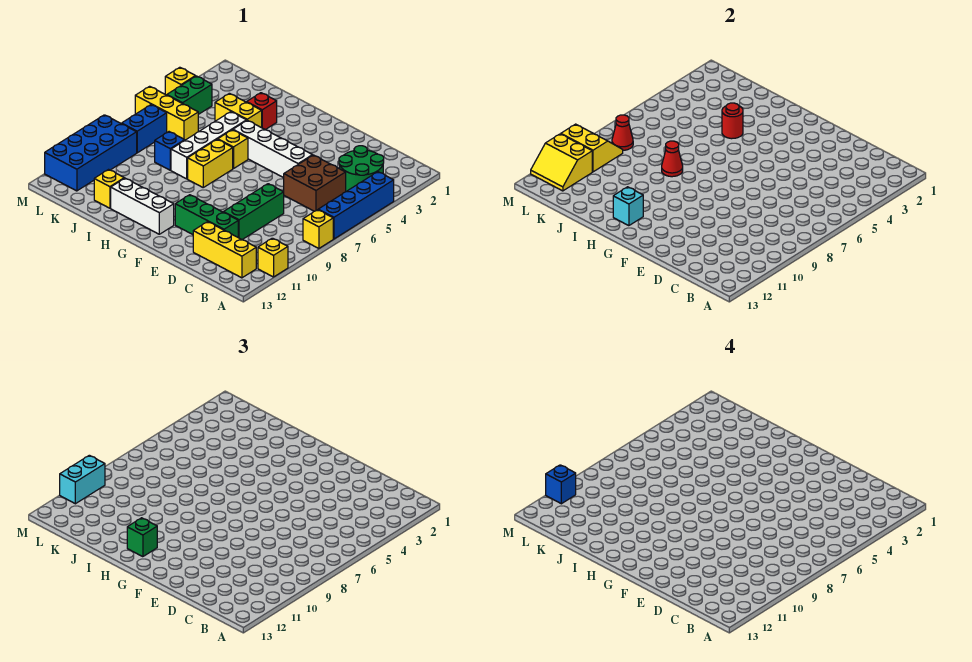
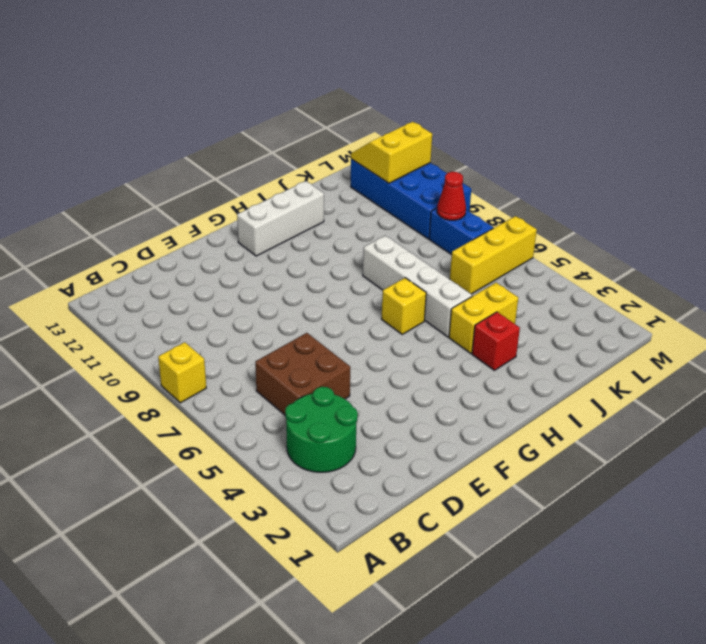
none -> blue brick A4:A7 level 1
none -> yellow brick A11 level 1
none -> yellow brick B12:D12 level 1
none -> green brick D8:D10 level 1

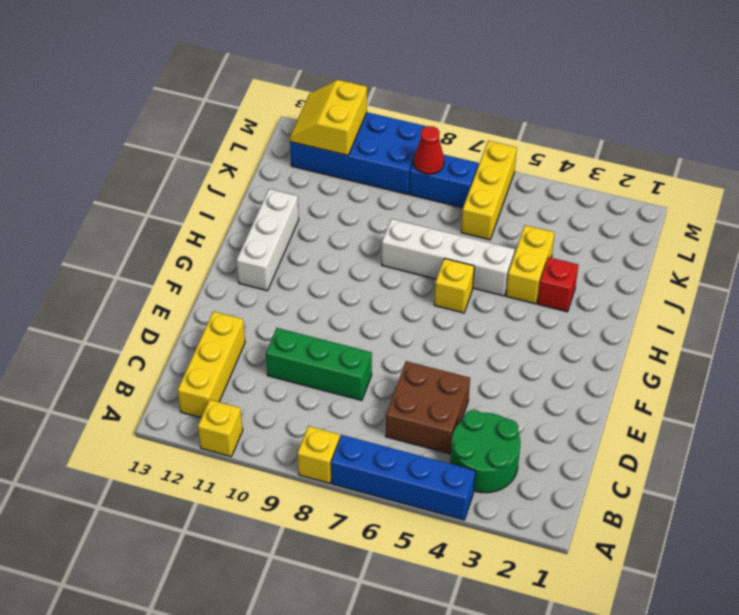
none -> green brick D11:F11 level 1
none -> white brick E5:H5 level 1
none -> yellow brick H7:H8 level 1
none -> blue brick J8 level 1

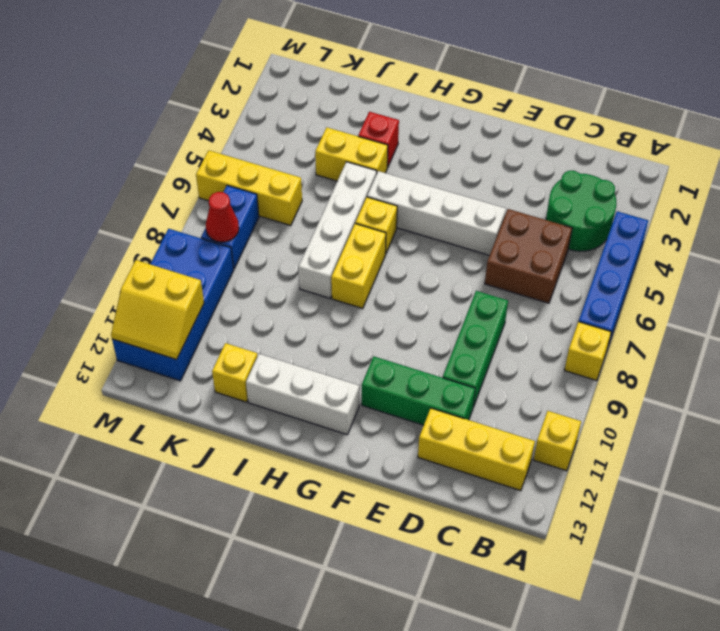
none -> blue brick J8 level 1
none -> green brick L4:L5 level 1
none -> yellow brick M4 level 1
none -> cyan brick H12 level 2

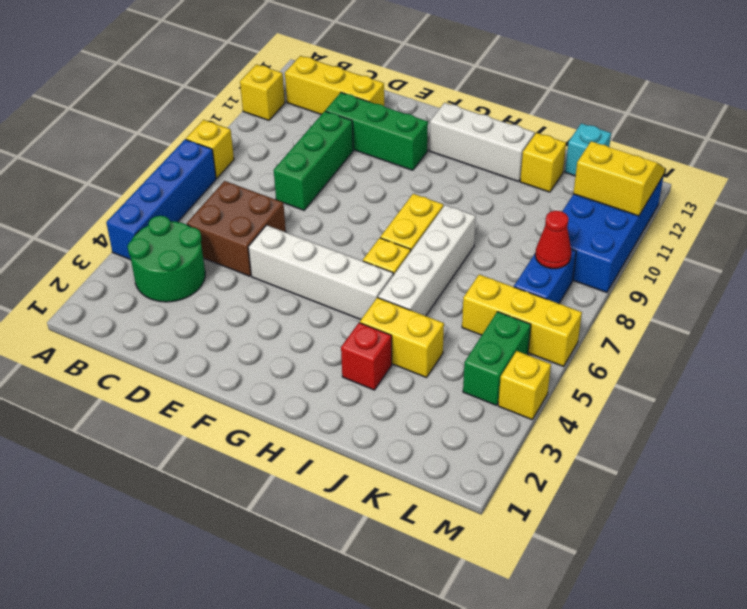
cyan brick K13 level 1 -> cyan brick H12 level 2
none -> blue brick J8 level 1
none -> red round brick I4 level 2
none -> red cone I8 level 2
none -> yellow slope L9:M10 level 2 top 10

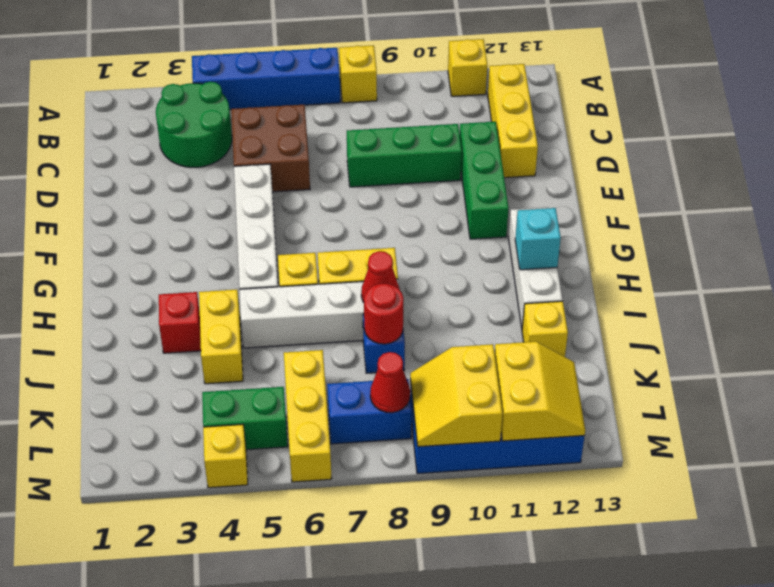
red round brick J8 level 2 -> red round brick I4 level 2
none -> green brick H12 level 3
none -> cyan brick M10:M11 level 3
none -> blue brick M11 level 4

